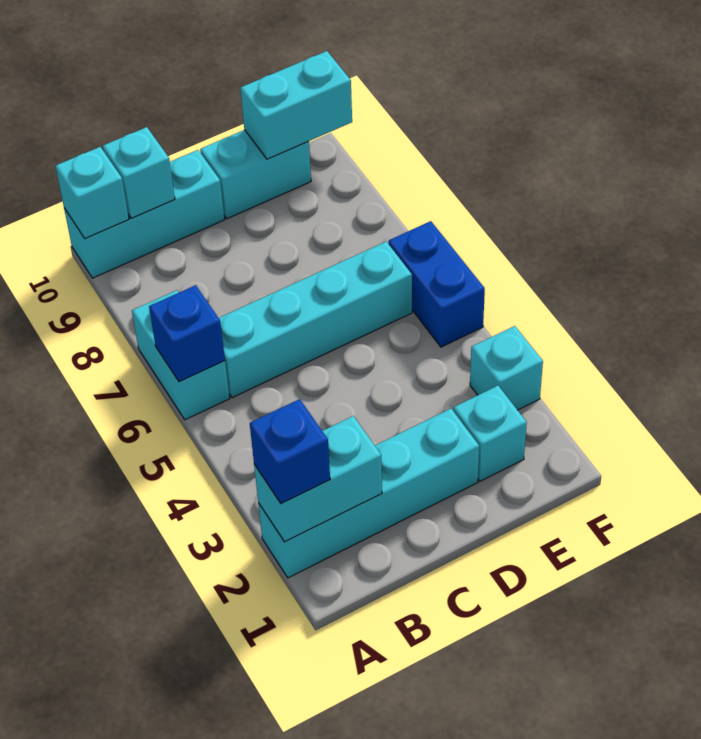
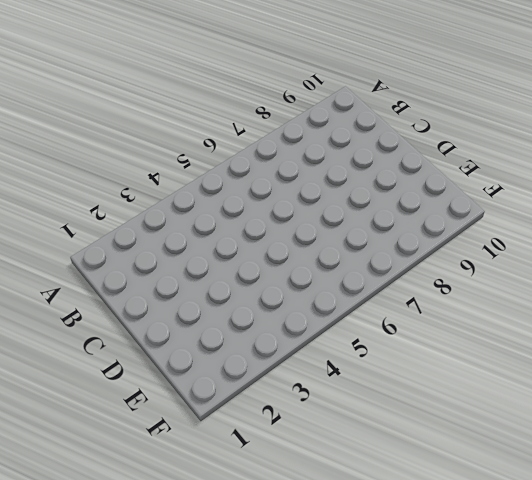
none -> cyan brick A2:D2 level 1
none -> cyan brick A6:A7 level 1
none -> cyan brick A10:C10 level 1

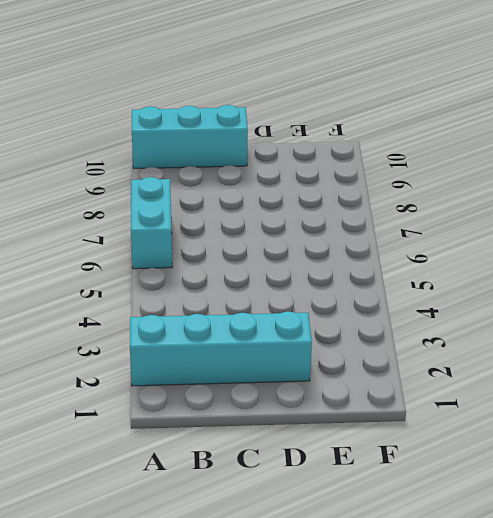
none -> cyan brick B6:E6 level 1
none -> cyan brick D10:E10 level 1
none -> cyan brick E2 level 1

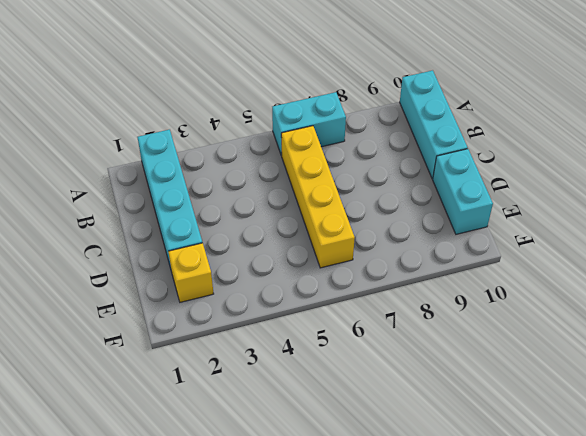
yellow brick B6:E6 level 1 -> cyan brick B6:E6 level 1
yellow brick E2 level 1 -> cyan brick E2 level 1
none -> cyan brick F3 level 1
none -> blue brick F5:F6 level 1
none -> cyan brick A2:B2 level 2

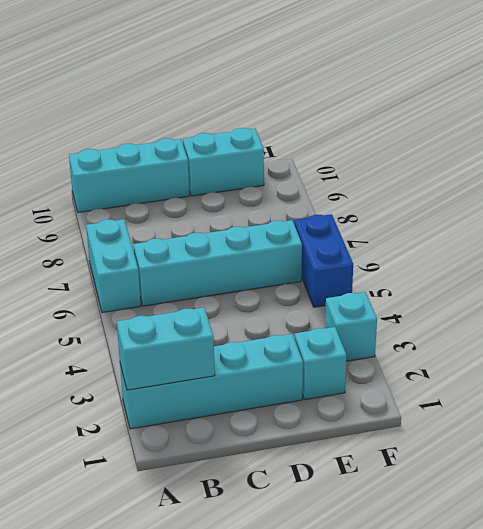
none -> blue brick A6 level 2
none -> cyan brick A10 level 2
none -> cyan brick B10 level 2

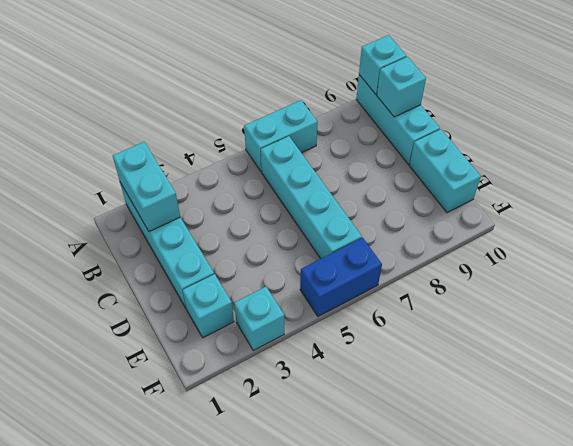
none -> blue brick A6 level 2
none -> cyan brick E10:F10 level 2
none -> blue brick A2 level 3

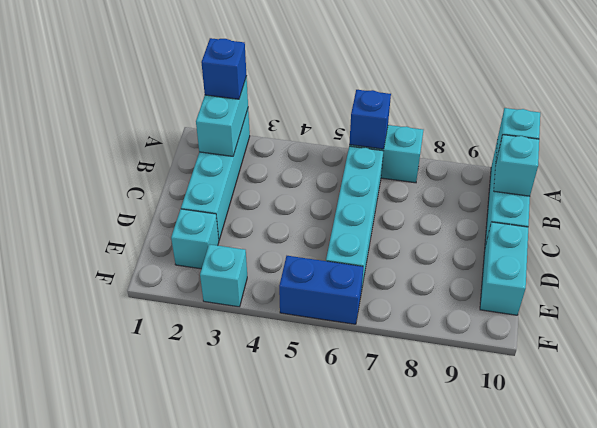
none -> cyan brick E10:F10 level 2

